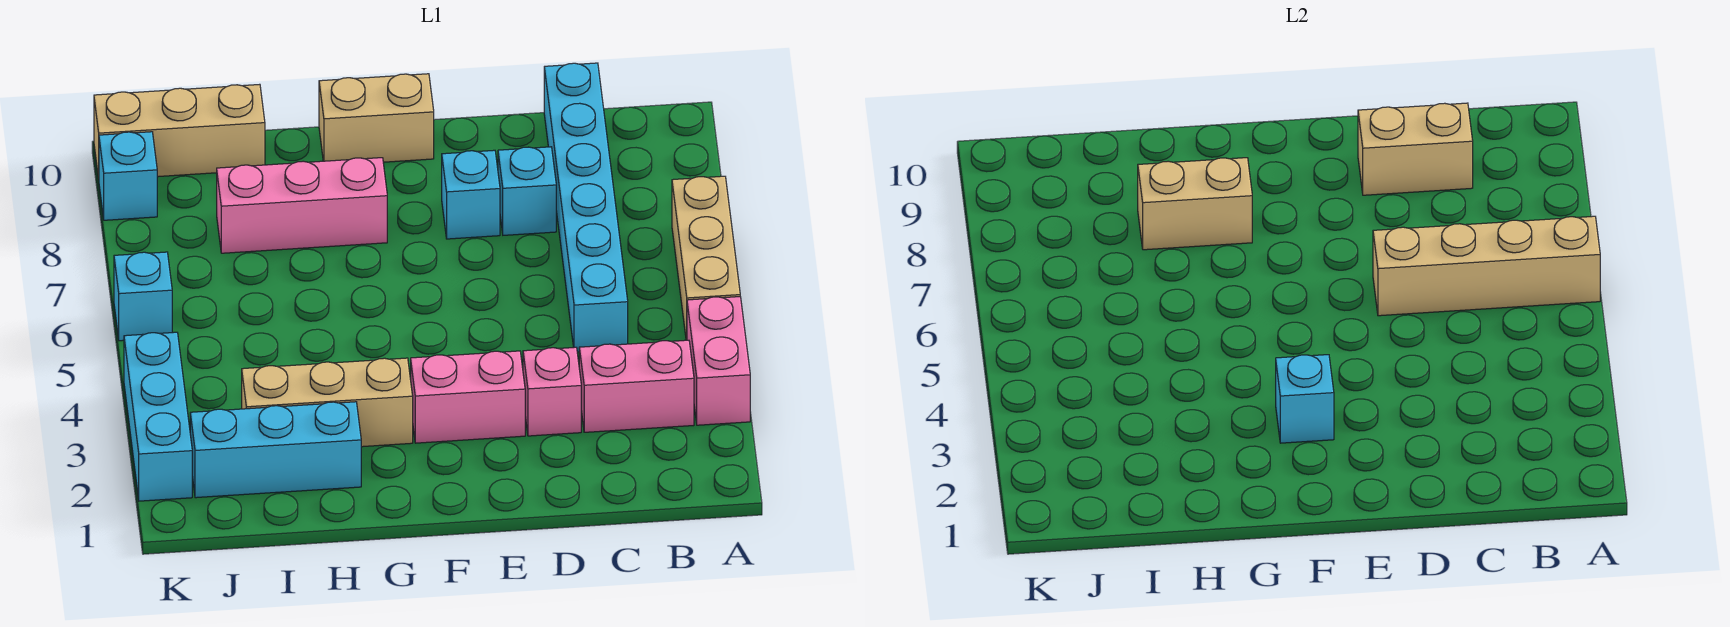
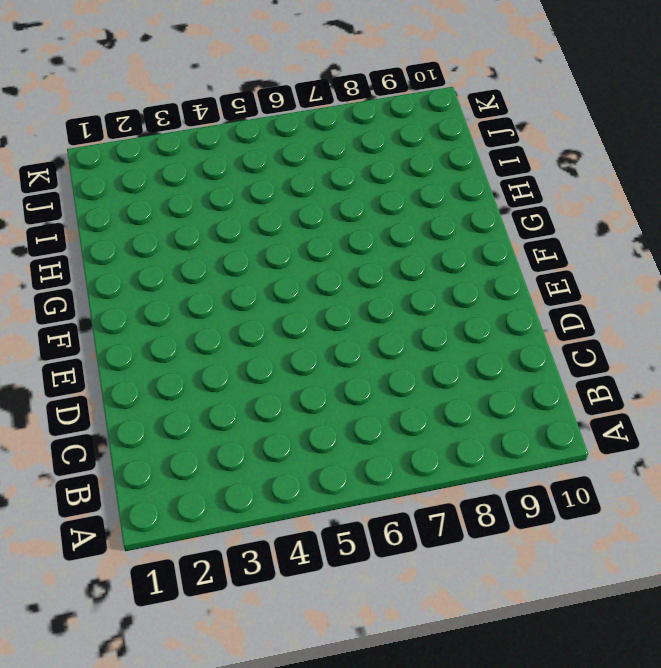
none -> pink brick A3:A4 level 1
none -> tan brick A5:A7 level 1
none -> pink brick B3:C3 level 1

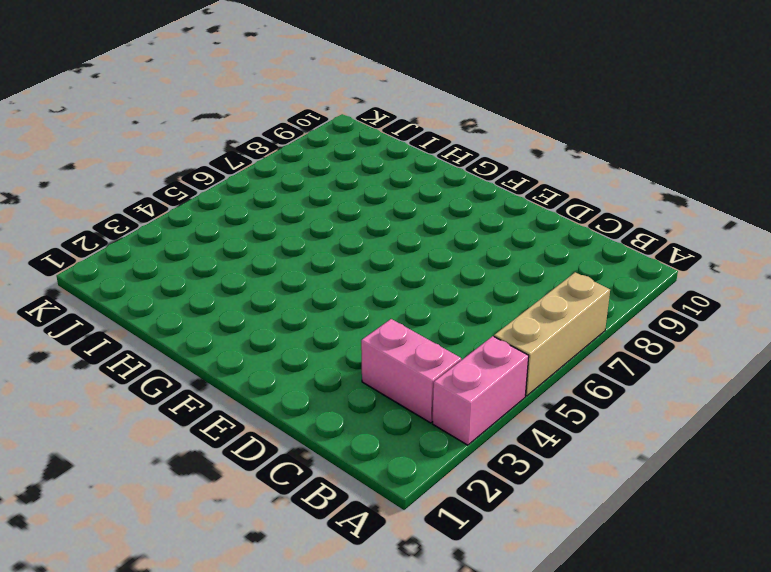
none -> cyan brick C5:C10 level 1
none -> pink brick D3 level 1
none -> cyan brick D8 level 1

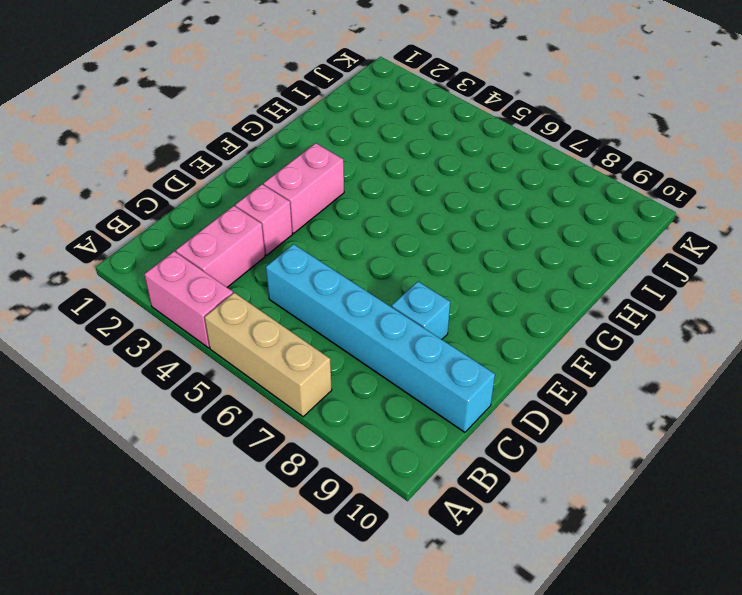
none -> cyan brick E8 level 1
none -> tan brick F10:G10 level 1
none -> tan brick G3:I3 level 1

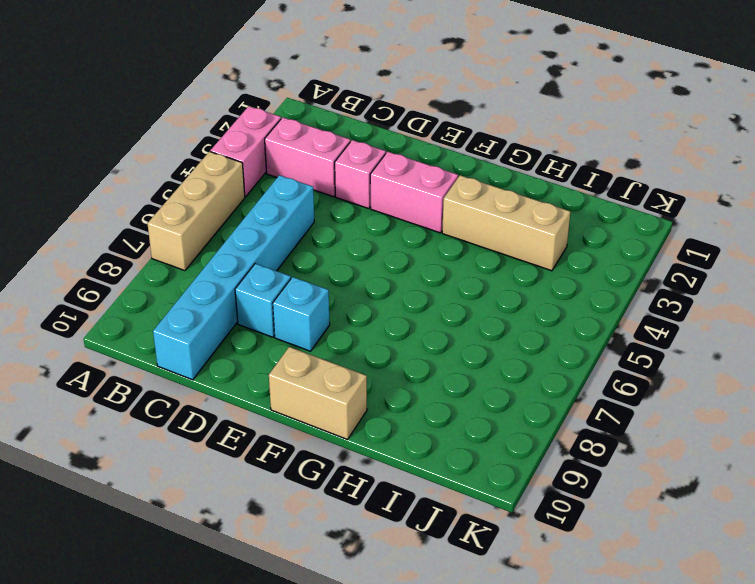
none -> pink brick G8:I8 level 1
none -> cyan brick H2:J2 level 1
none -> tan brick I10:K10 level 1

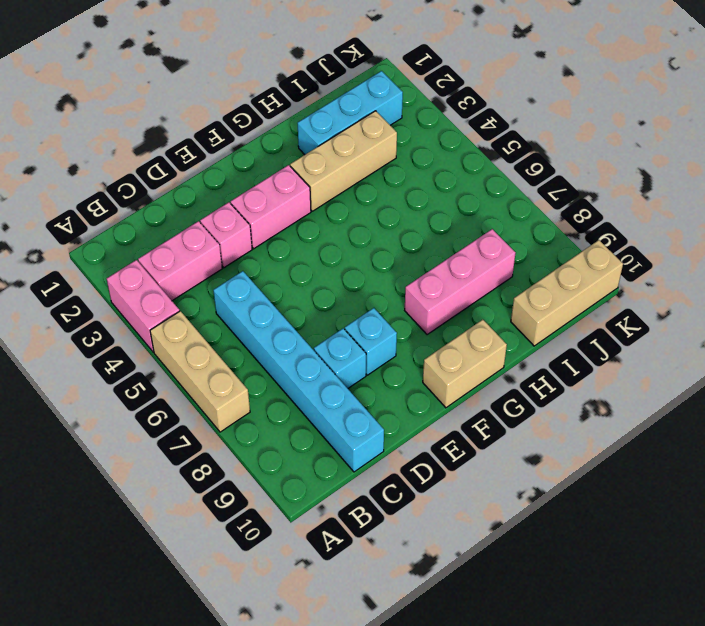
none -> cyan brick K2:K4 level 1
none -> cyan brick K6 level 1
none -> cyan brick K9 level 1

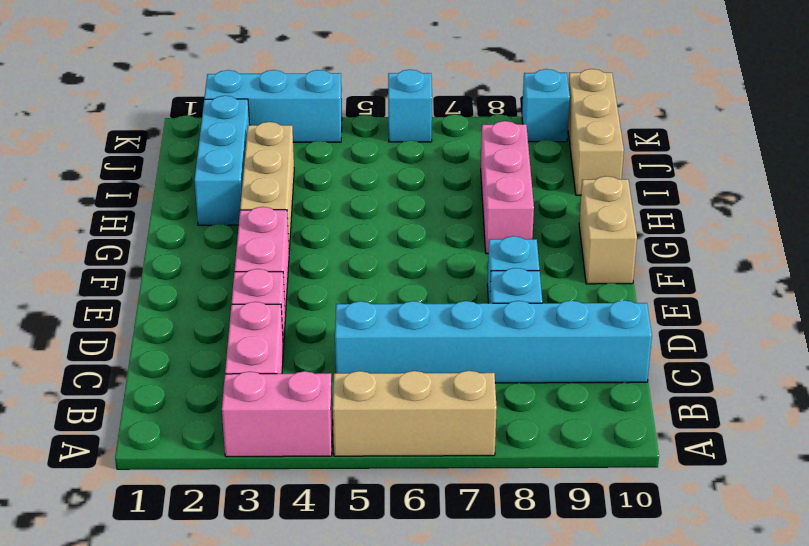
none -> tan brick A6:D6 level 2
none -> tan brick C9:D9 level 2
none -> cyan brick F3 level 2

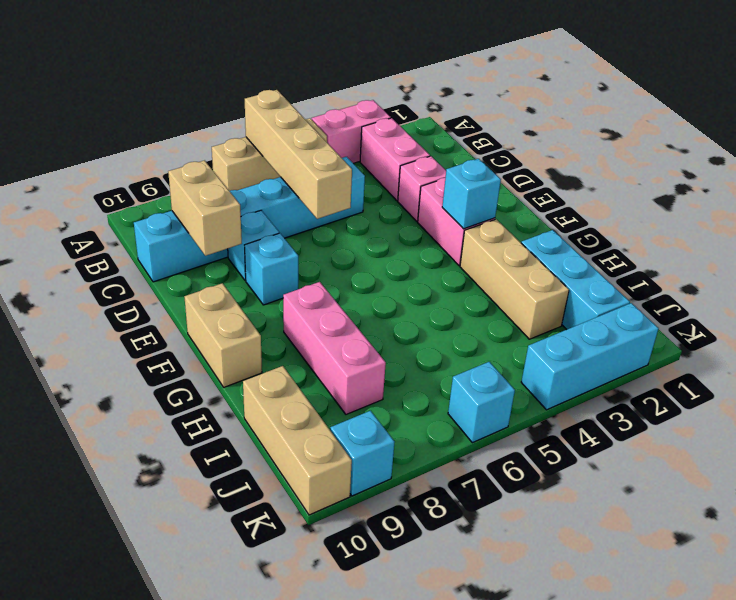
none -> tan brick G8:H8 level 2

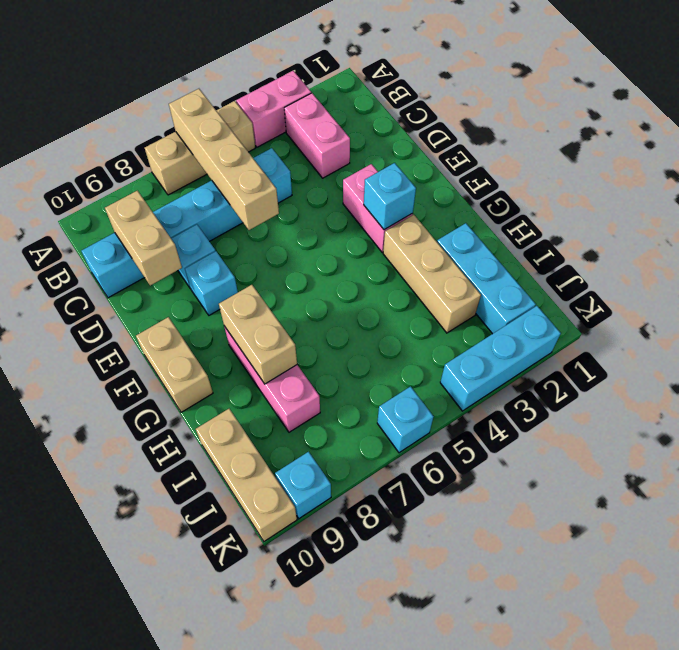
none -> pink brick D3 level 1

